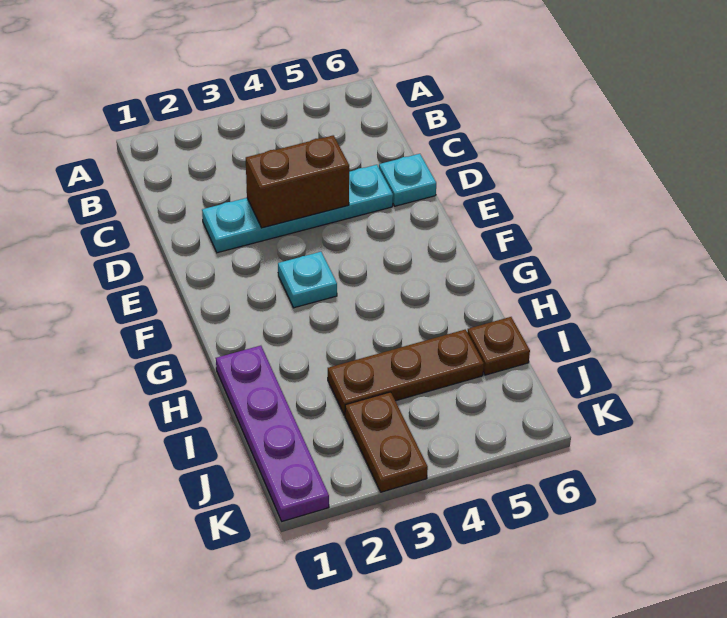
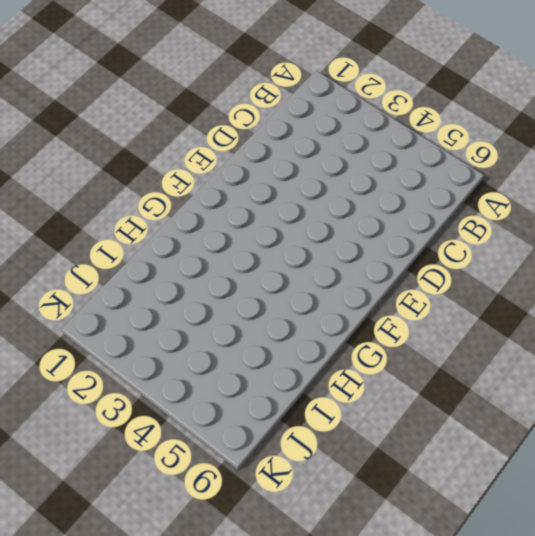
none -> cyan plate D2:D5 level 1
none -> cyan plate D6 level 1

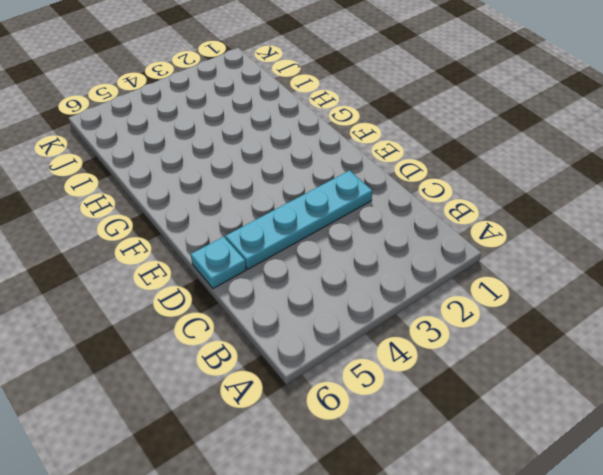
none -> cyan plate F3 level 1
none -> purple plate H1:K1 level 1

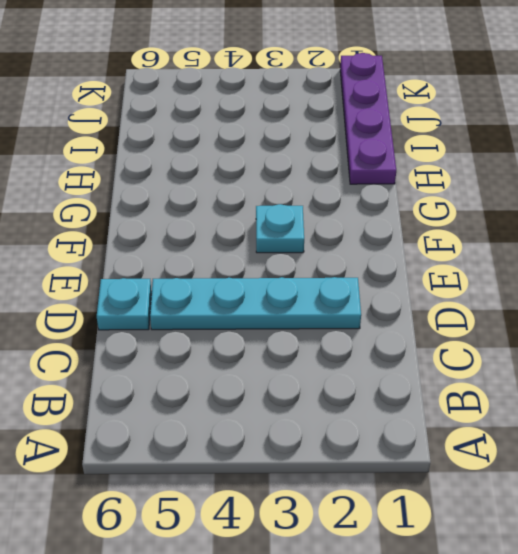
none -> brown plate I3:I5 level 1
none -> brown plate I6 level 1

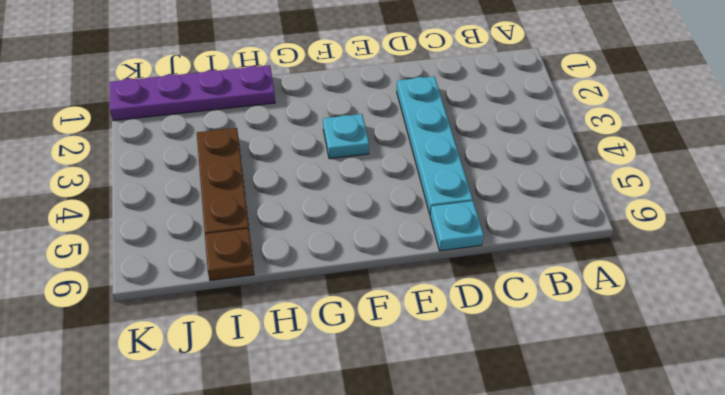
none -> brown plate J3:K3 level 1
none -> brown brick D3:D4 level 2

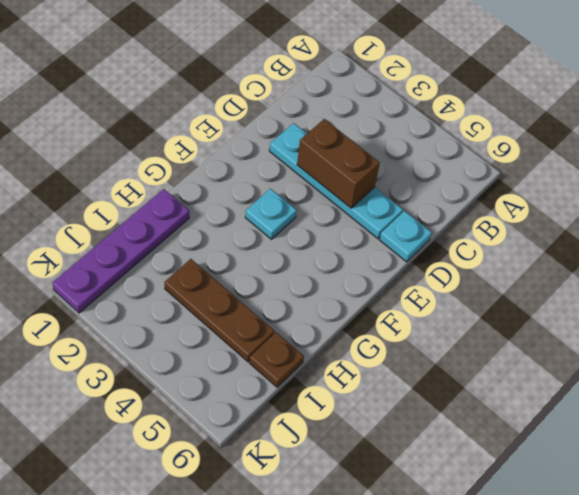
none -> brown plate J3:K3 level 1

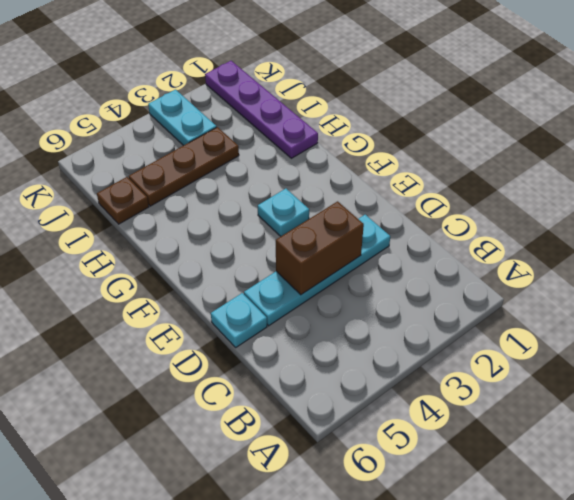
cyan plate J3:K3 level 1 -> brown plate J3:K3 level 1

